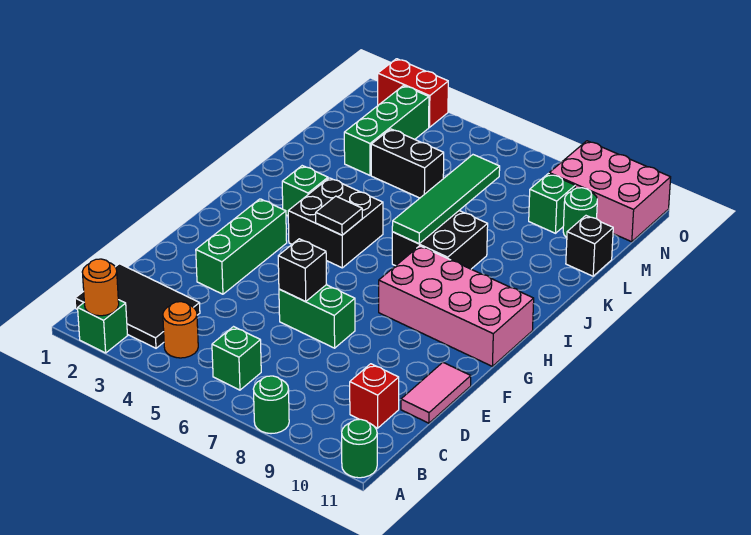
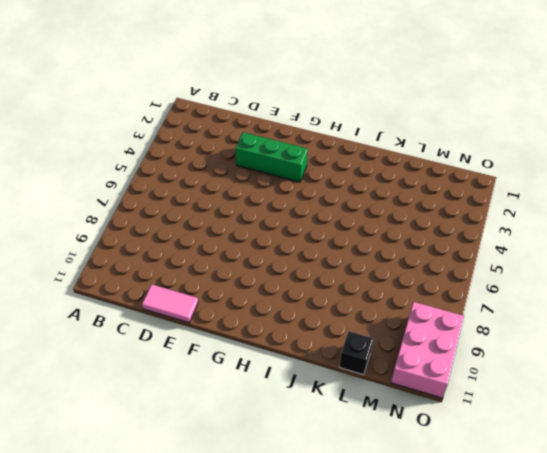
none -> green brick A2 level 1
none -> green round brick A8 level 1
none -> green round brick A11 level 1

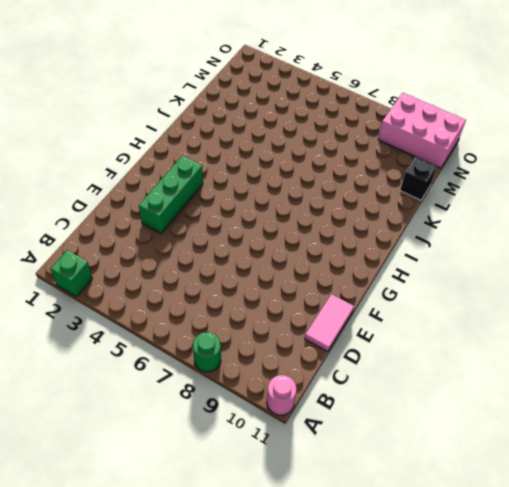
pink round brick A11 level 1 -> green round brick A11 level 1
none -> black tile B1:C3 level 1
none -> orange round brick B4 level 1
none -> green brick B6 level 1

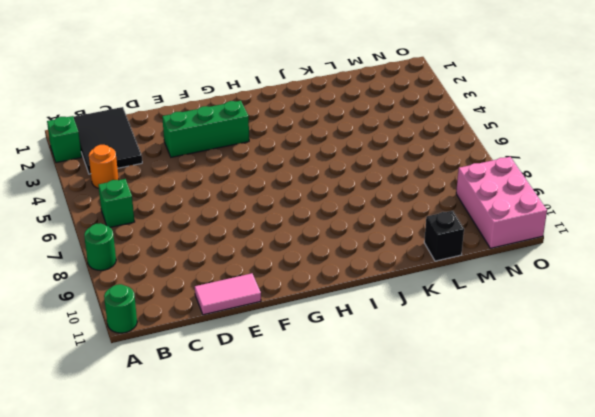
none -> red brick C10 level 1
none -> green brick E6:E7 level 1
none -> pink brick G8:H11 level 1

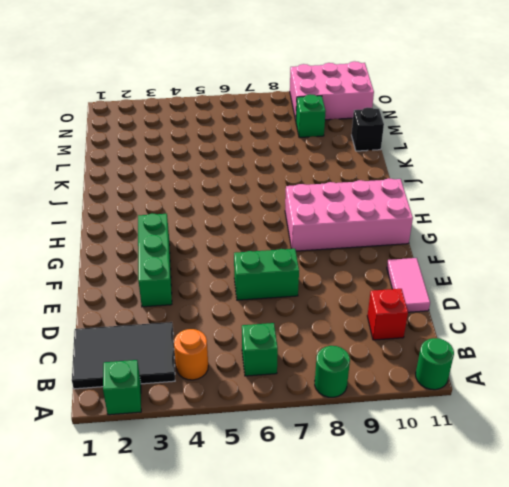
none -> black brick H4:I5 level 1
none -> green brick I3 level 1
none -> black brick I7:J8 level 1

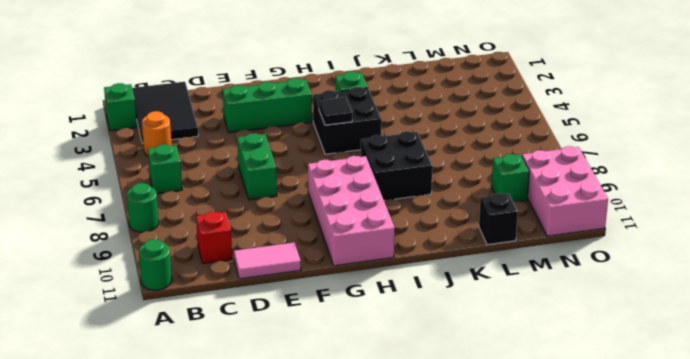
none -> green brick L3:N3 level 1
none -> black brick L4:L5 level 1
none -> green round brick M10 level 1

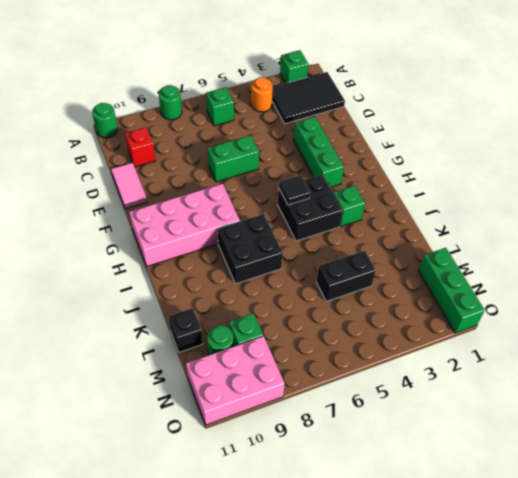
green brick M1:O1 level 1 -> green brick L3:N3 level 1
none -> red brick O2:O3 level 1
none -> orange round brick A2 level 2
none -> black brick E6 level 2

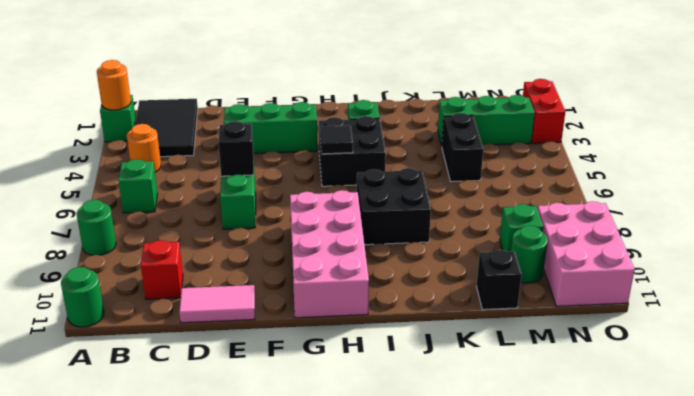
none -> green tile I7:L7 level 2

